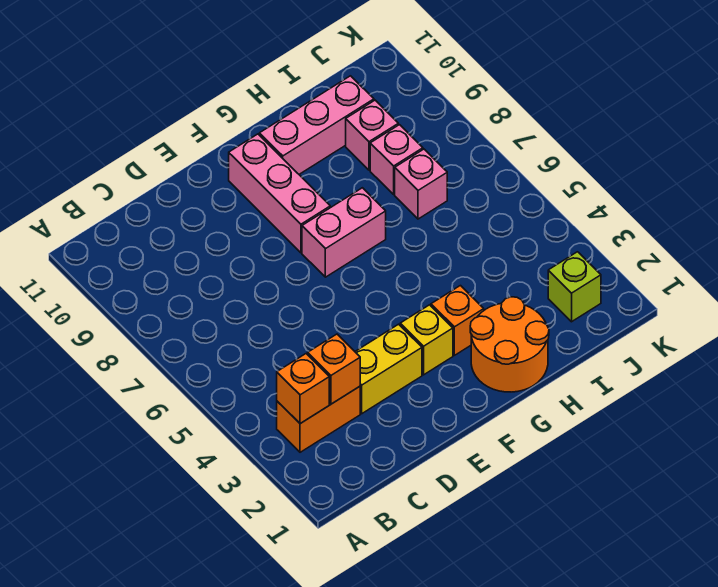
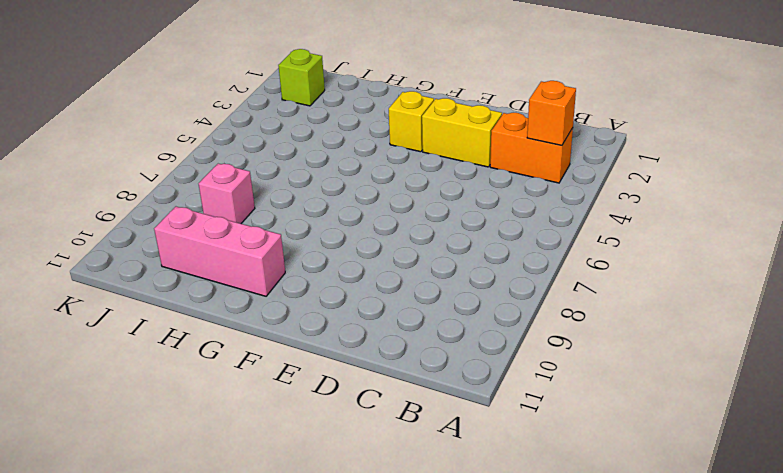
none -> pink brick F7:G7 level 1
none -> pink brick F8:F10 level 1
none -> orange round brick G1:H2 level 1

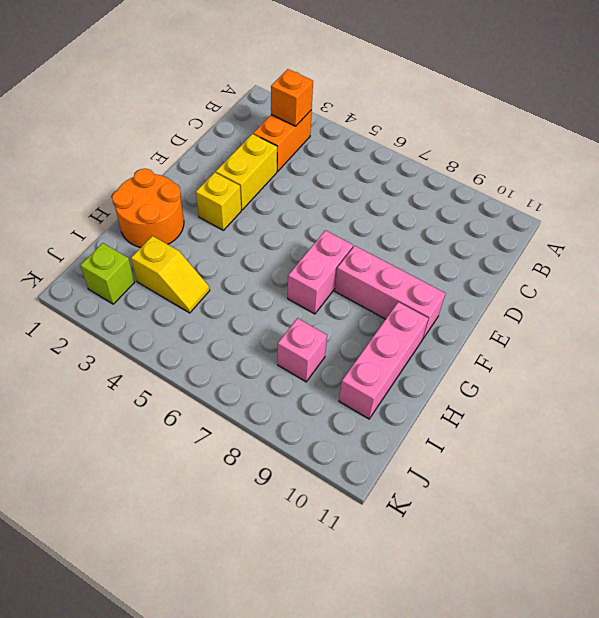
yellow slope I3:I4 level 1 top 3 -> none
none -> orange brick G3 level 1
none -> pink brick I7 level 1
none -> pink brick I9 level 1

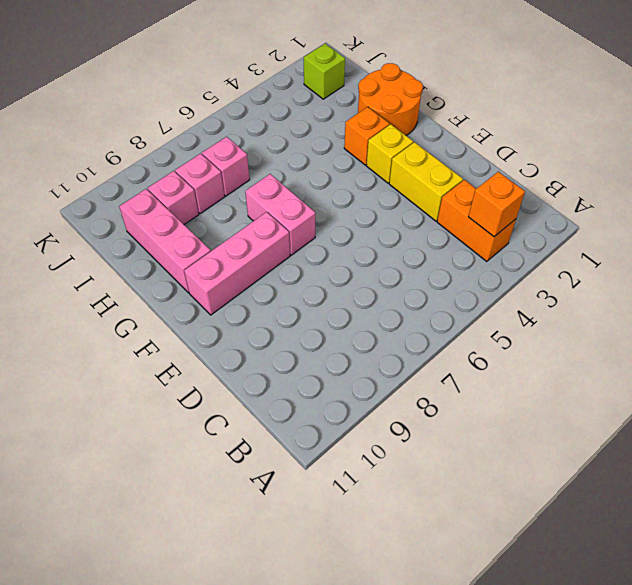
none -> orange brick C3 level 2

